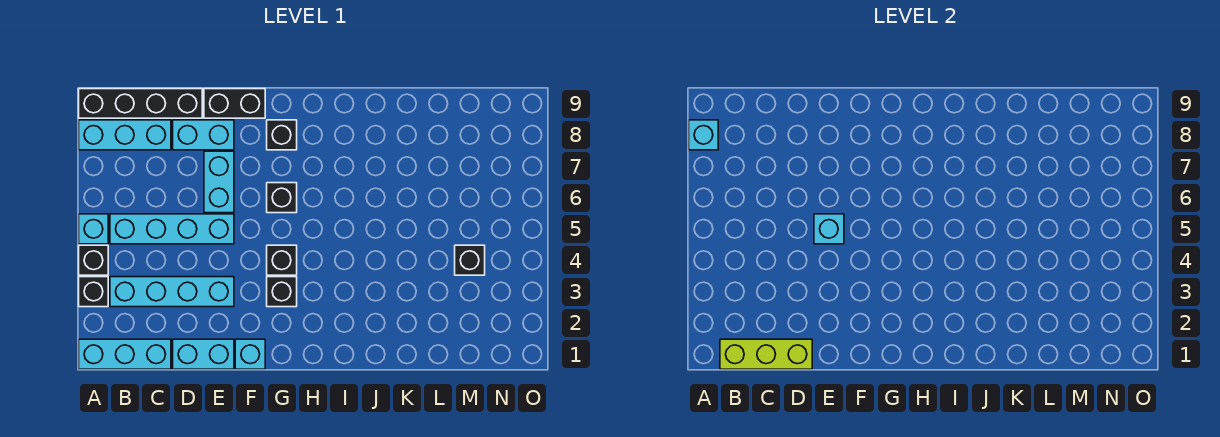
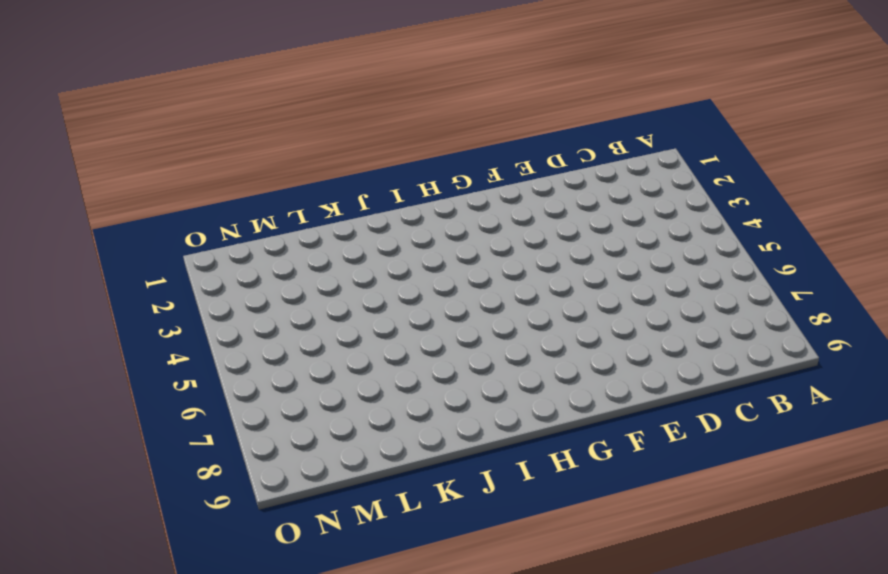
none -> cyan brick A1:C1 level 1
none -> black brick A3 level 1
none -> black brick A4 level 1

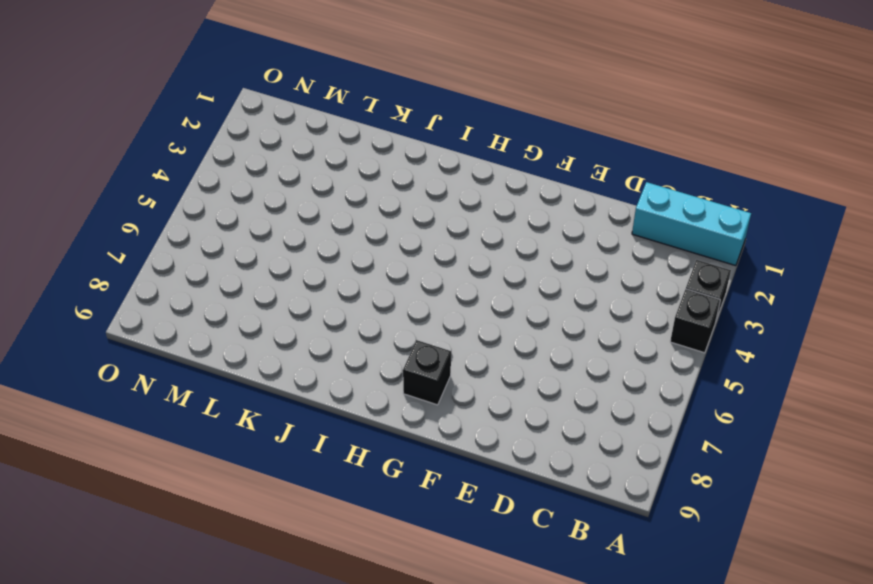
none -> cyan brick A5 level 1
none -> cyan brick A8:C8 level 1
none -> black brick A9:D9 level 1

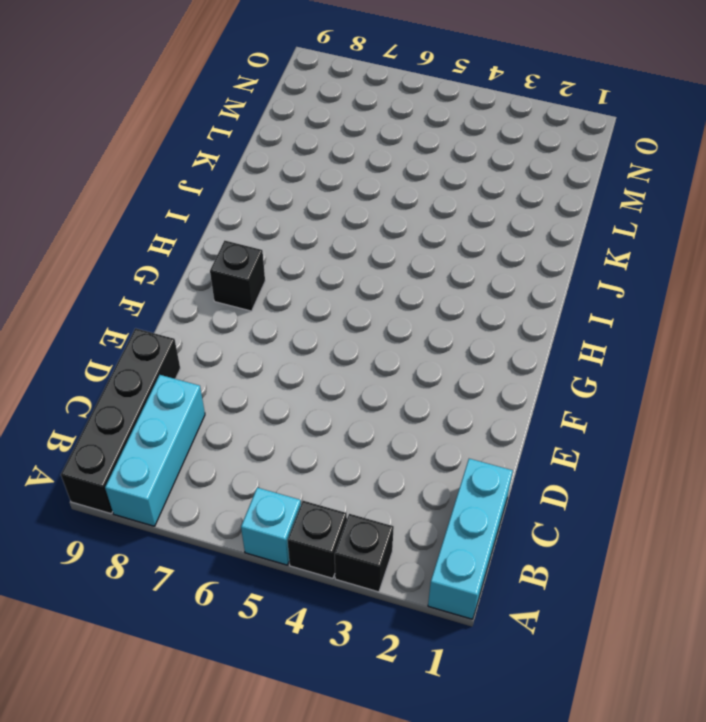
none -> cyan brick B3:E3 level 1
none -> cyan brick B5:E5 level 1
none -> cyan brick D1:E1 level 1

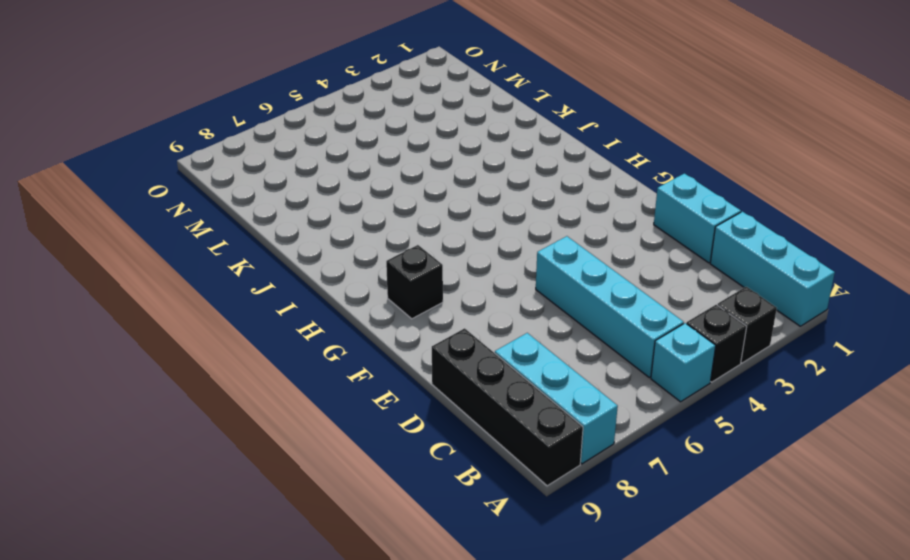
none -> cyan brick B3:E3 level 1
none -> cyan brick D8:E8 level 1
none -> cyan brick E6:E7 level 1

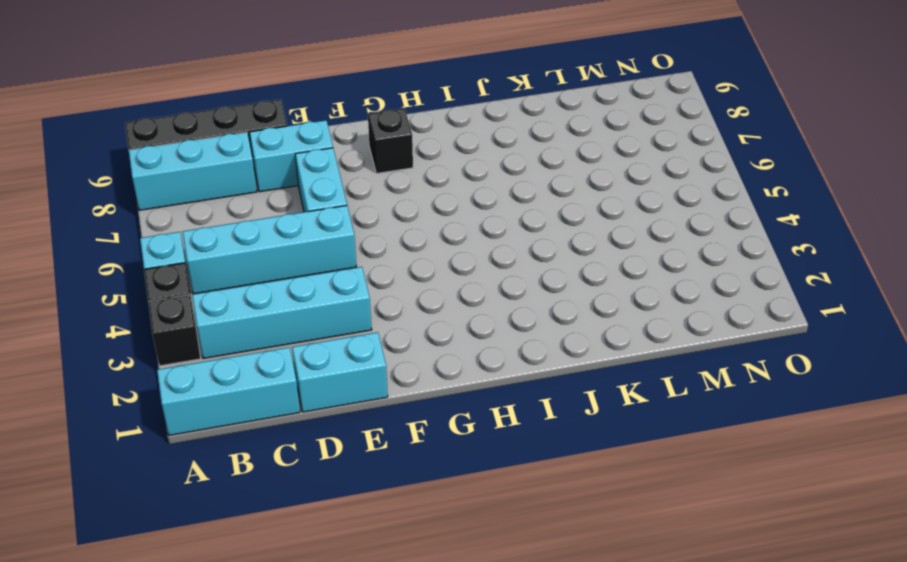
none -> black brick E9:F9 level 1
none -> cyan brick F1 level 1
none -> black brick G3 level 1

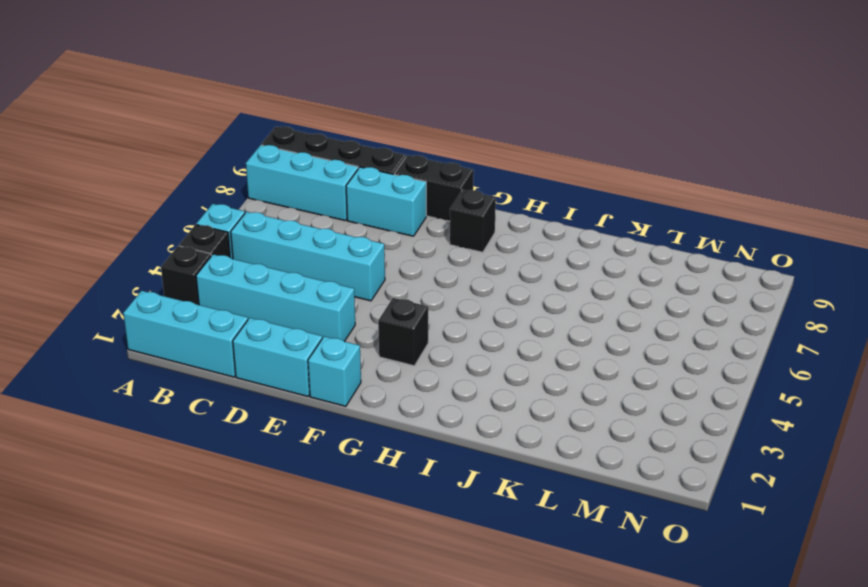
none -> cyan brick E6:E7 level 1
none -> black brick G4 level 1
none -> black brick G6 level 1

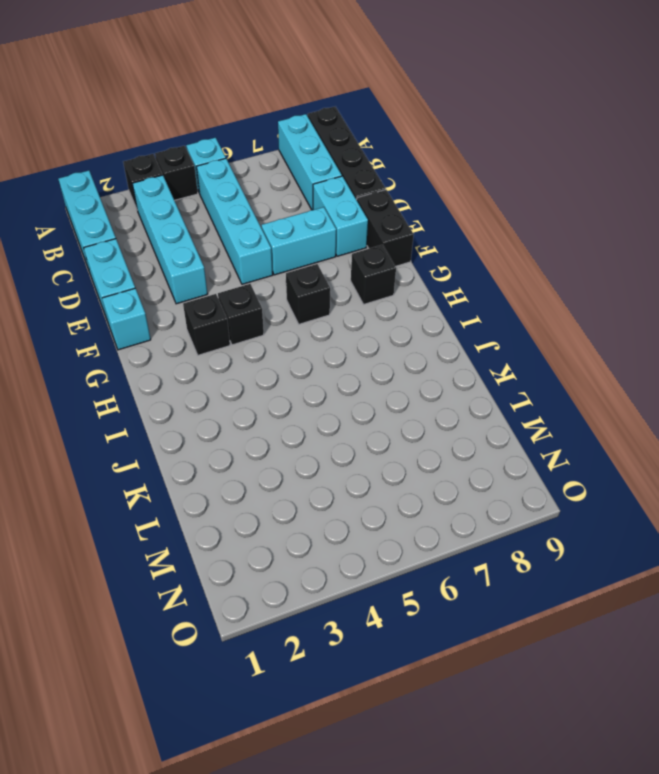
none -> black brick M4 level 1
none -> cyan brick A8 level 2
none -> lime brick B1:D1 level 2

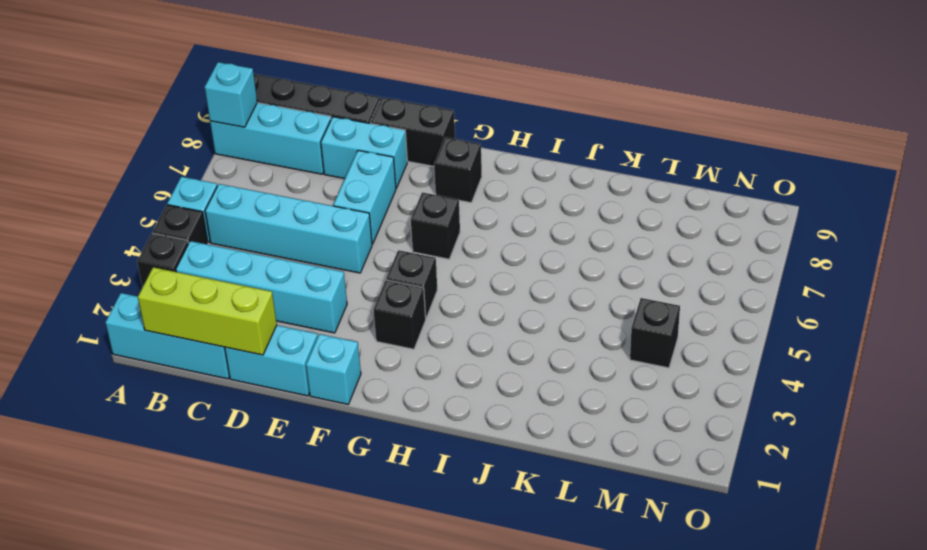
none -> cyan brick E5 level 2

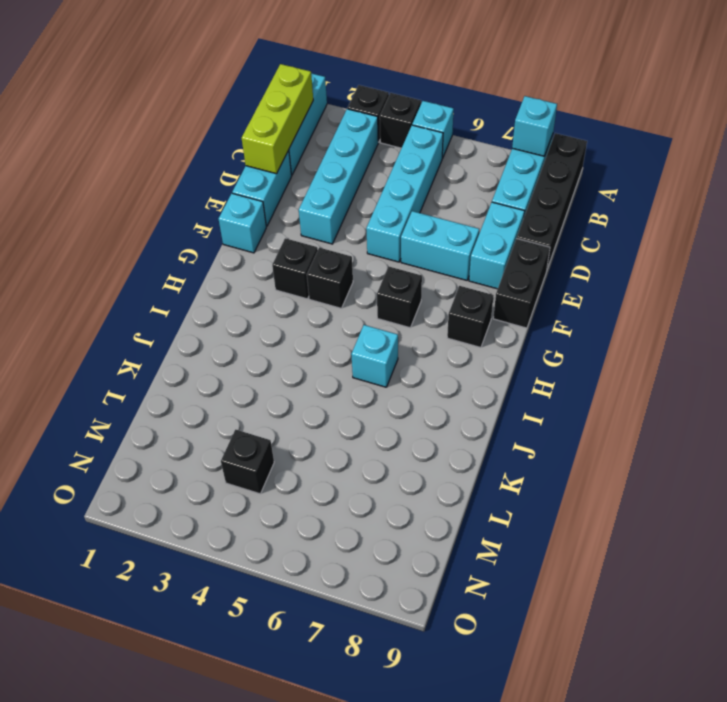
cyan brick I6 level 1 -> cyan brick E5 level 2

